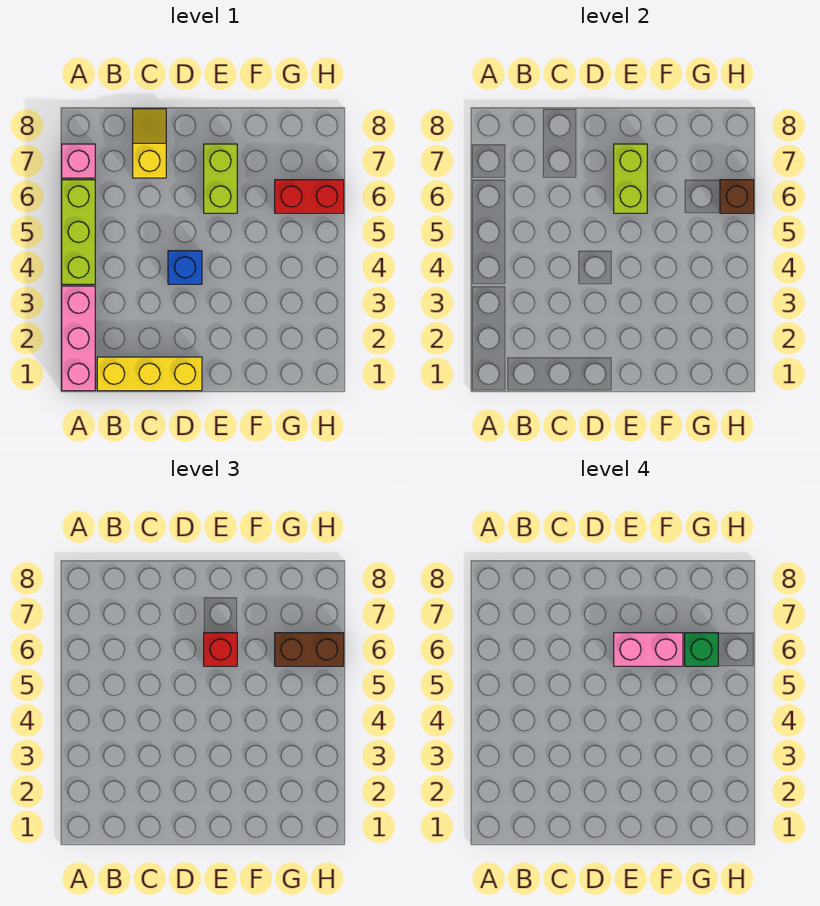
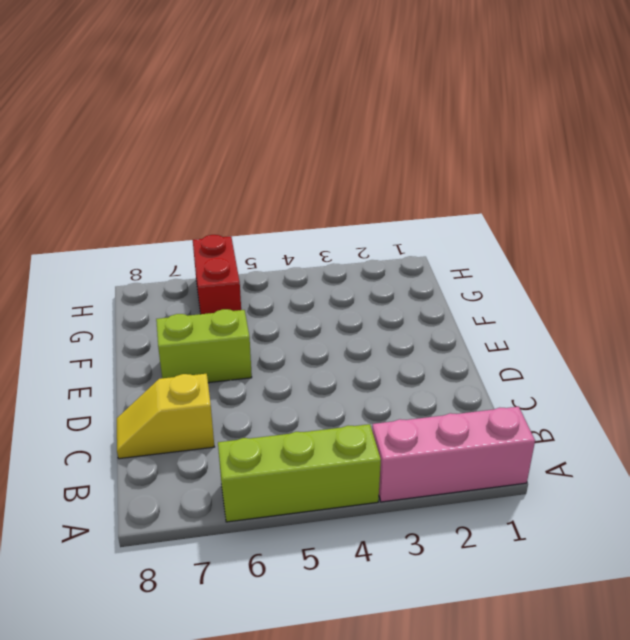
none -> pink brick A7 level 1
none -> yellow brick B1:D1 level 1
none -> blue brick D4 level 1

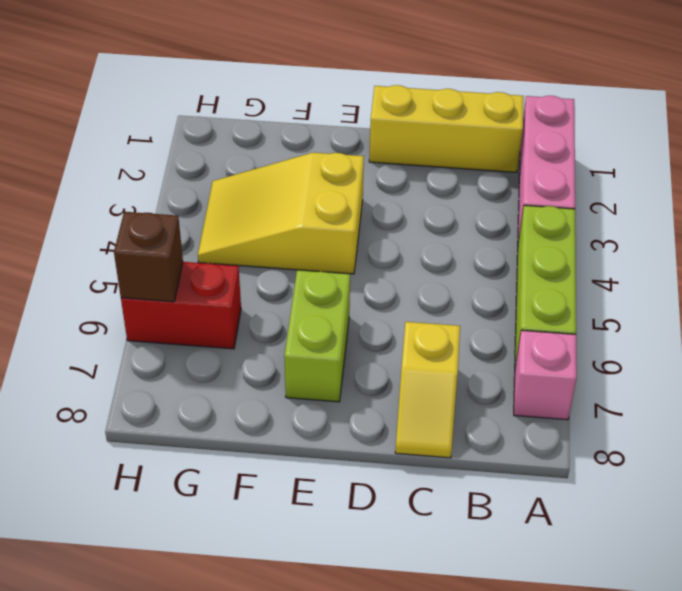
yellow slope E3:G4 level 1 top E -> none
none -> blue brick D4 level 1
none -> lime brick E6:E7 level 2
none -> red brick E6 level 3

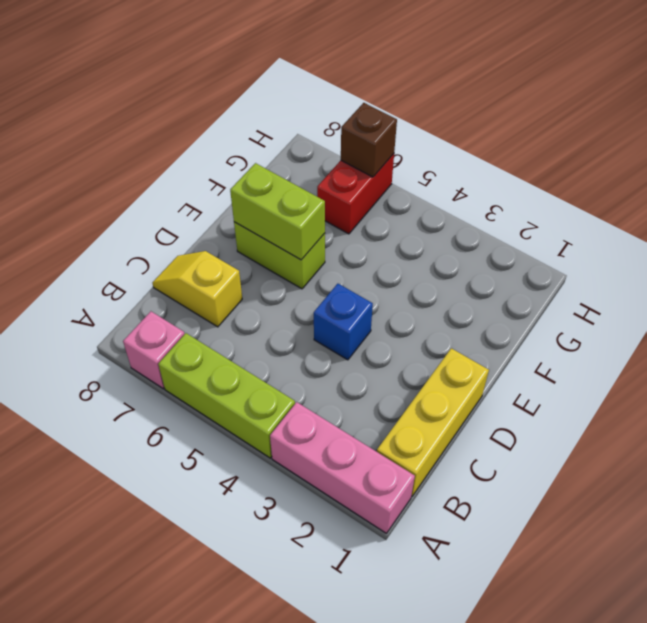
none -> red brick E6 level 3
none -> brown brick G6:H6 level 3
none -> pink brick E6:F6 level 4

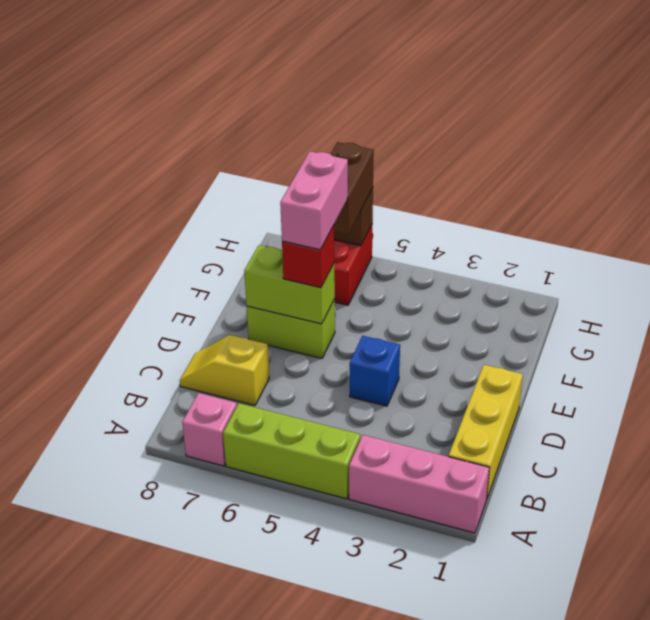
none -> green brick G6 level 4

